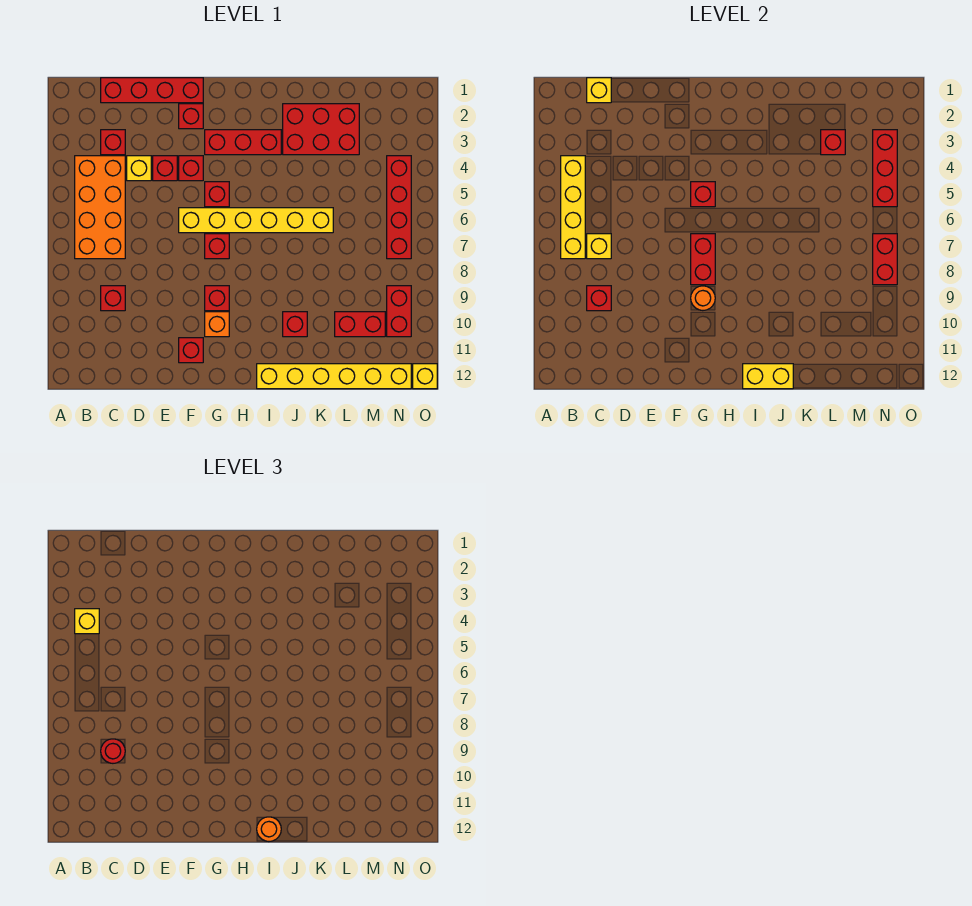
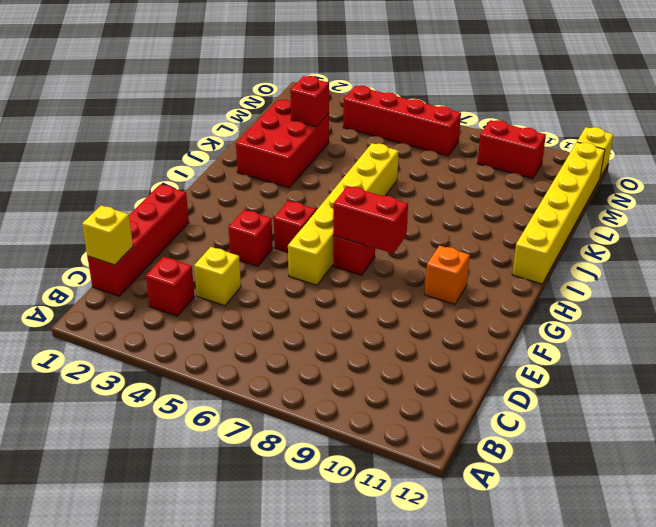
none -> orange brick B4:C7 level 1
none -> red brick C9 level 1
none -> red brick E4 level 1
none -> red brick F2 level 1

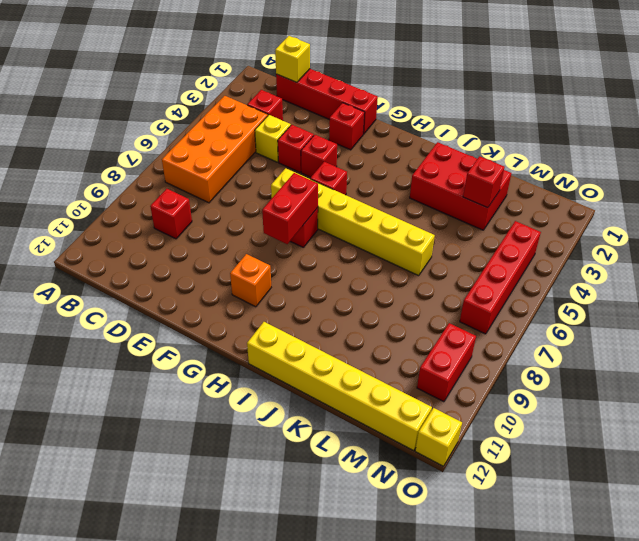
none -> red brick F11 level 1
none -> red brick G3:I3 level 1
none -> red brick G9 level 1
none -> red brick J10 level 1

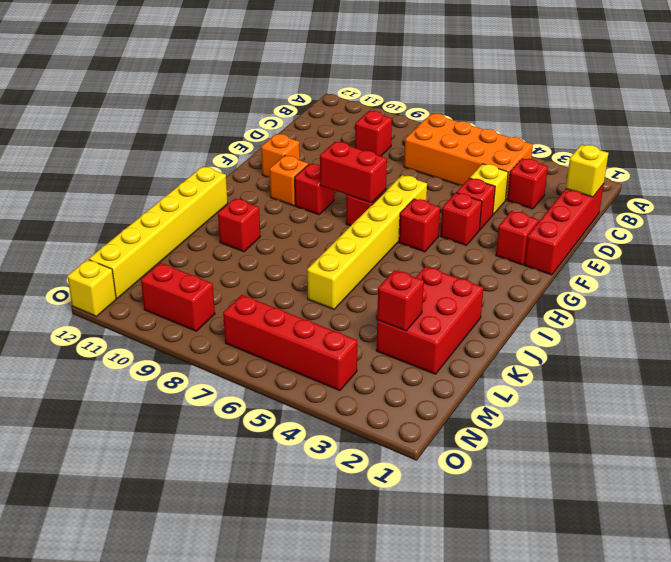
orange brick F11 level 1 -> red brick F11 level 1
none -> red brick G3:I3 level 1
none -> red brick L10:M10 level 1
none -> yellow brick B4:B7 level 2
none -> yellow brick C7 level 2

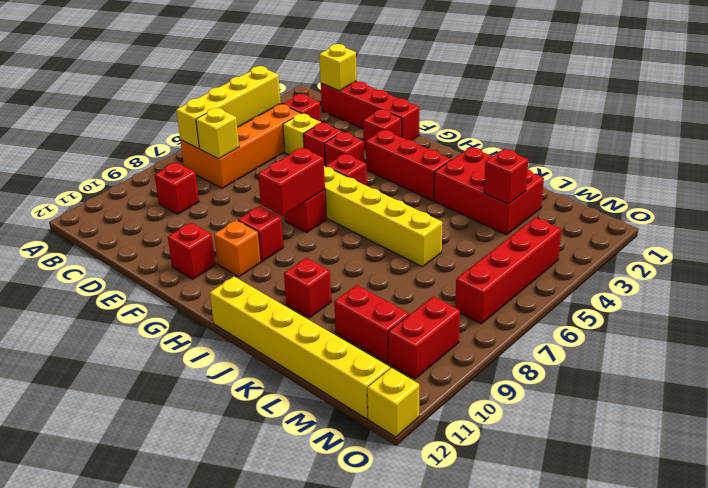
none -> red brick C9 level 2
none -> red brick G5 level 2
none -> orange round brick G9 level 2
none -> yellow brick I12:J12 level 2

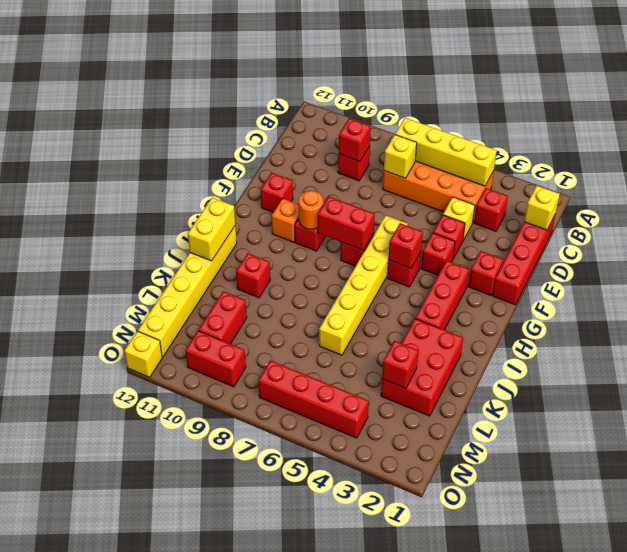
none -> red brick N3:N5 level 2
none -> red brick N7:N8 level 2
none -> yellow brick B4 level 3
none -> red round brick C9 level 3

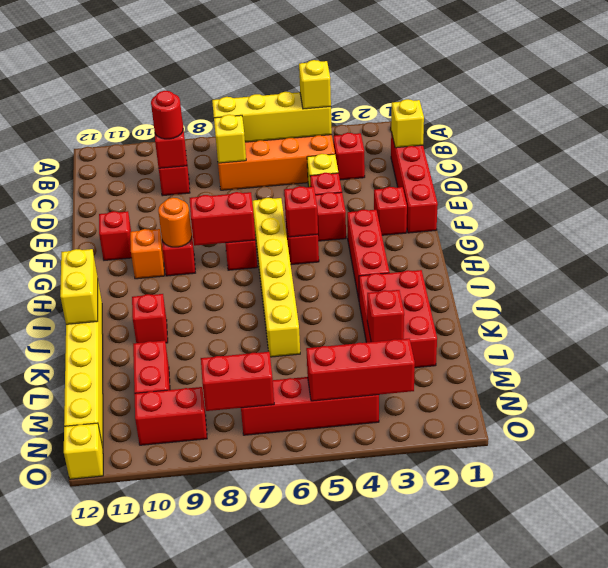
none -> orange round brick I12 level 3

